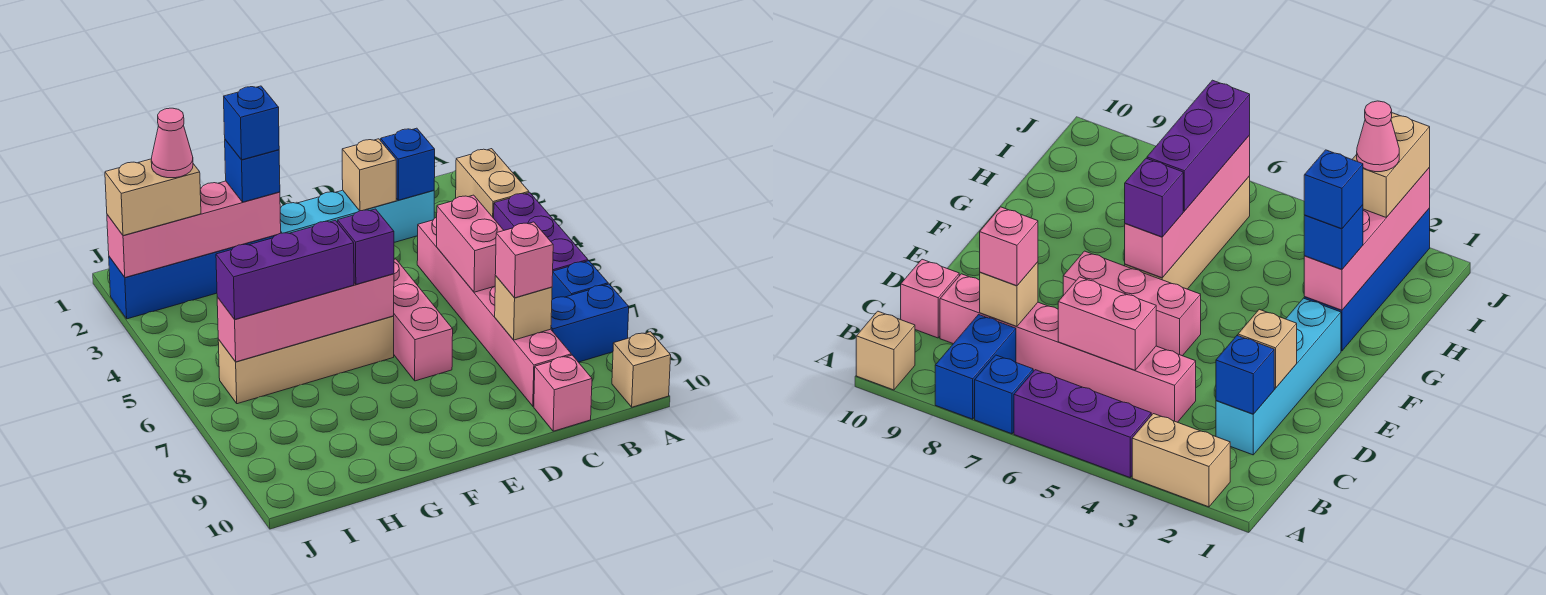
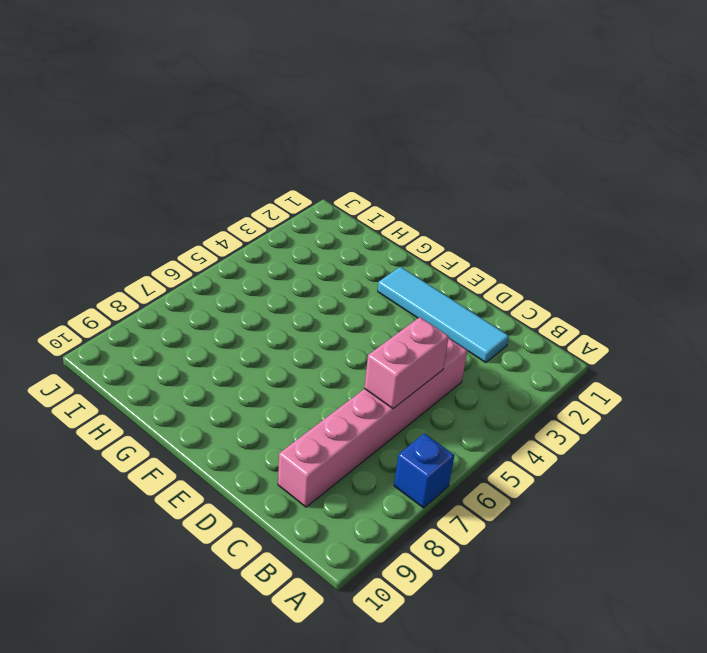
cyan tile C2:F2 level 1 -> cyan brick C2:F2 level 1
none -> tan brick A2:A3 level 1
none -> purple brick A4:A6 level 1
none -> blue brick A8:B8 level 1

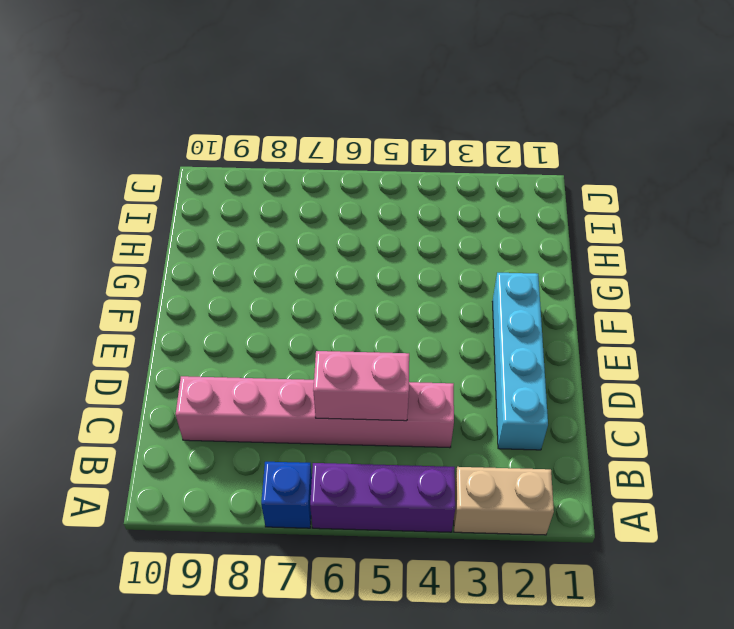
none -> blue brick A8:B8 level 1
none -> tan brick A10 level 1
none -> pink brick C10 level 1

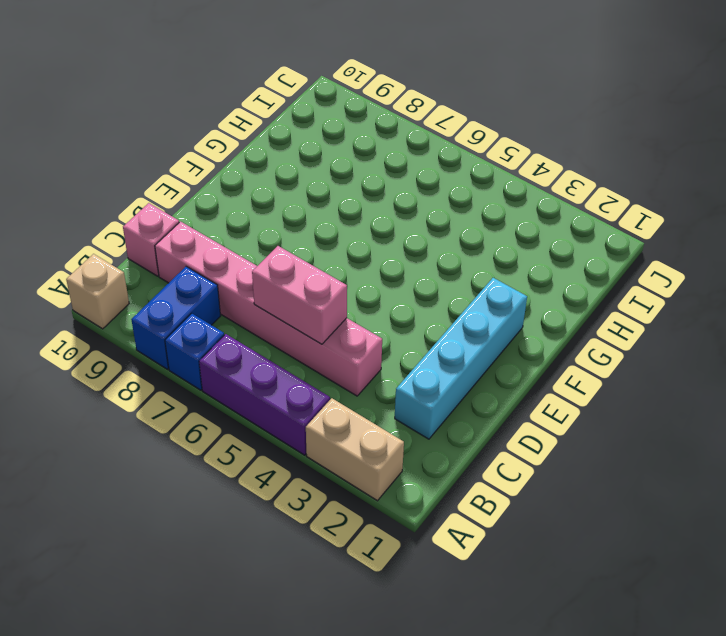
none -> pink brick E5:E7 level 1
none -> tan brick F6:I6 level 1
none -> blue brick G2:J2 level 1

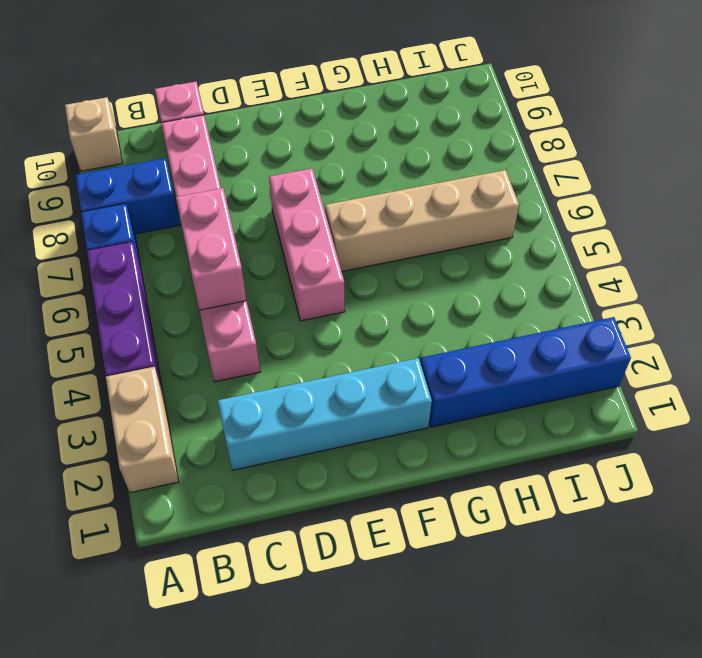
none -> blue brick C2 level 2
none -> tan brick C8 level 2
none -> tan brick D2 level 2

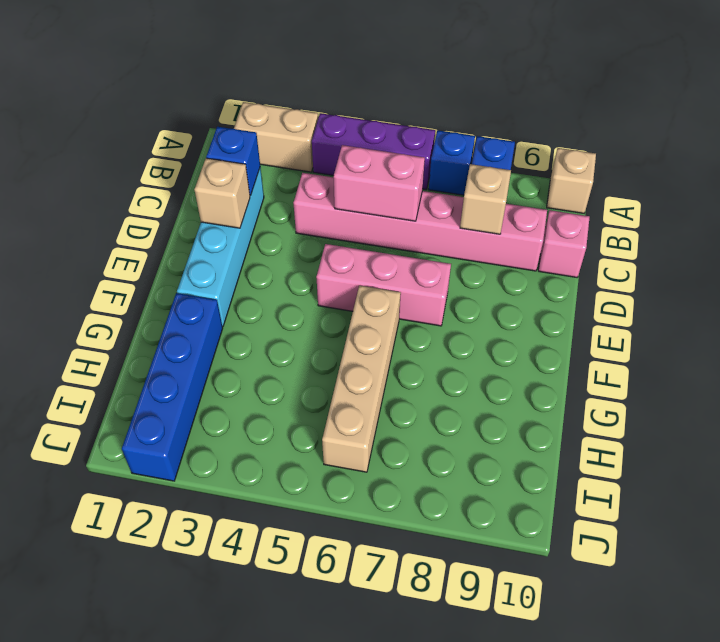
none -> pink brick F6:I6 level 2
none -> pink brick G2:J2 level 2
none -> pink brick C8 level 3

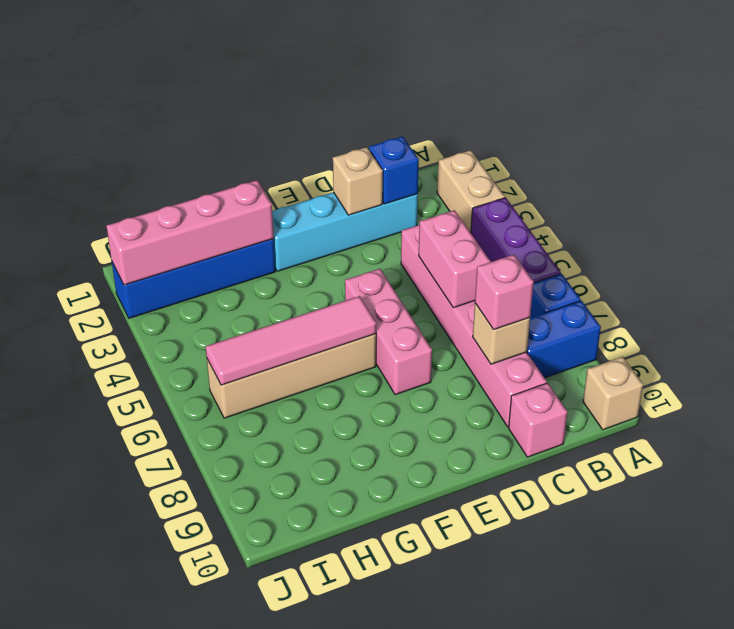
pink tile F6:I6 level 2 -> pink brick F6:I6 level 2
none -> purple brick F6 level 3
none -> blue brick G2 level 3
none -> purple brick G6:I6 level 3

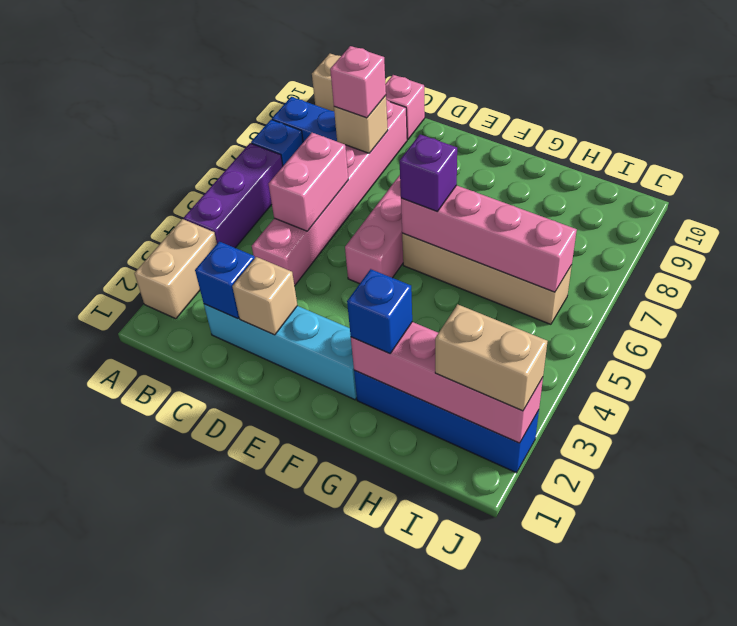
none -> purple brick G6:I6 level 3
none -> blue brick G2 level 4
none -> pink cone I2 level 4

